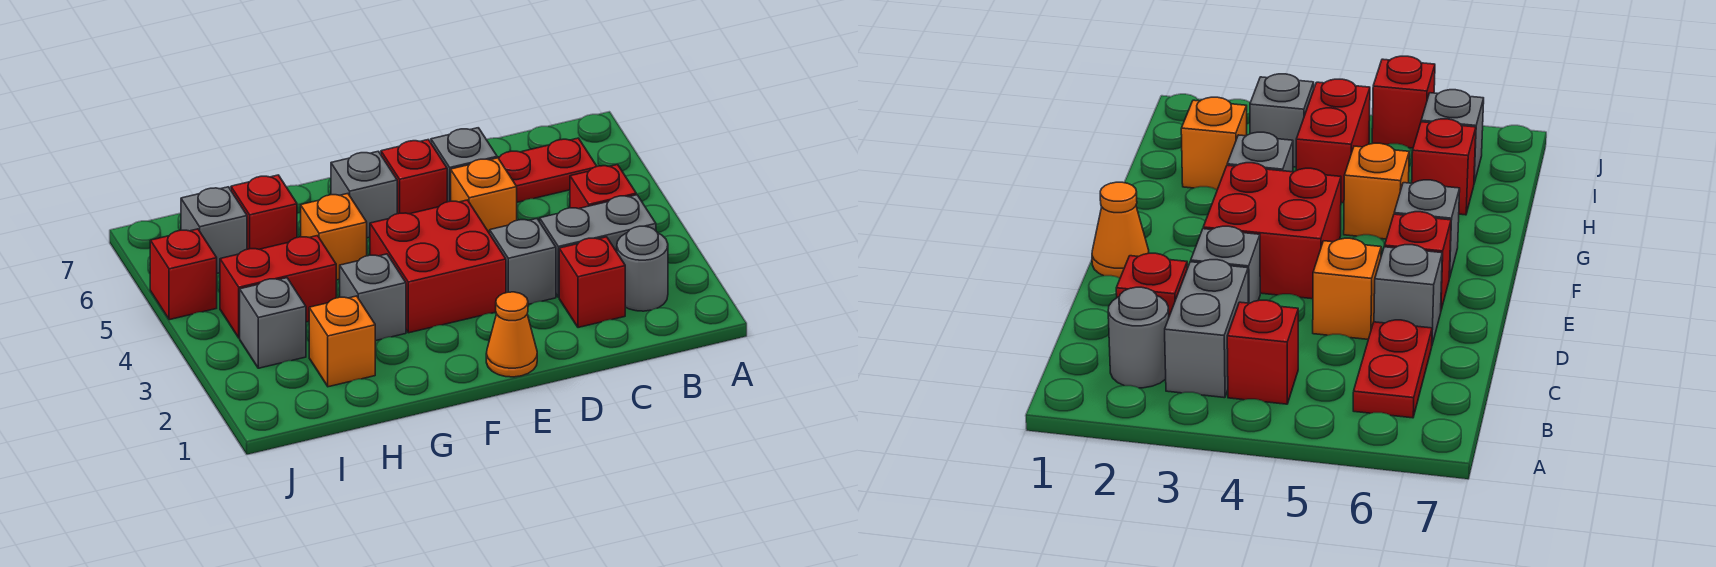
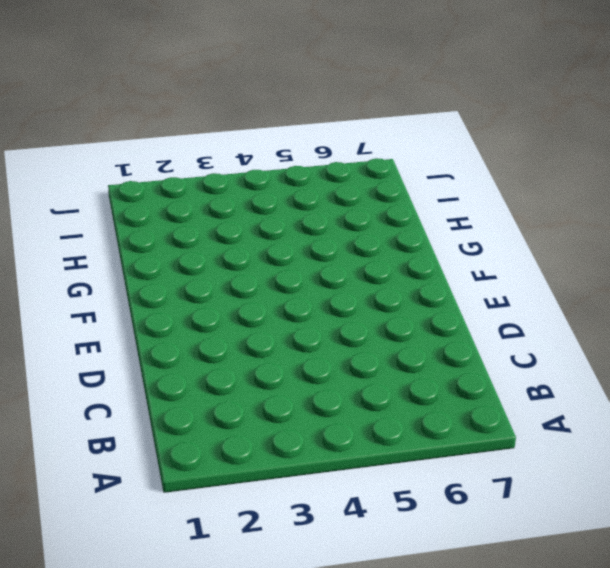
none -> grey round brick B2 level 1
none -> grey brick B3:C3 level 1
none -> red brick B4 level 1

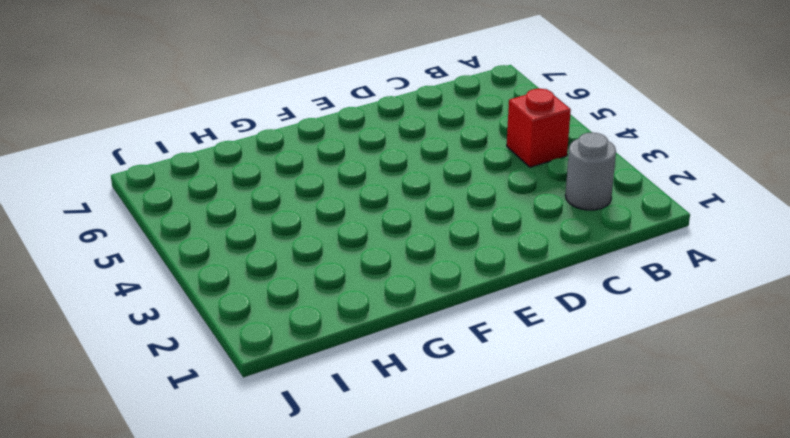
none -> grey brick B3:C3 level 1
none -> red plate B6:C6 level 1
none -> red brick C2 level 1

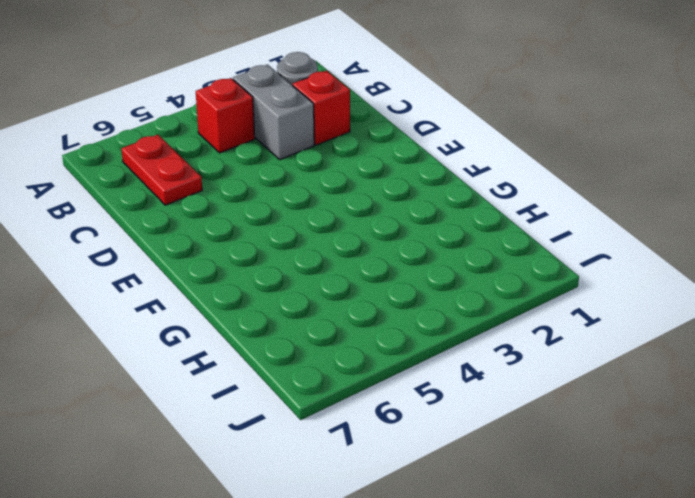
none -> grey brick D3 level 1
none -> orange brick D5 level 1
none -> grey brick D6 level 1

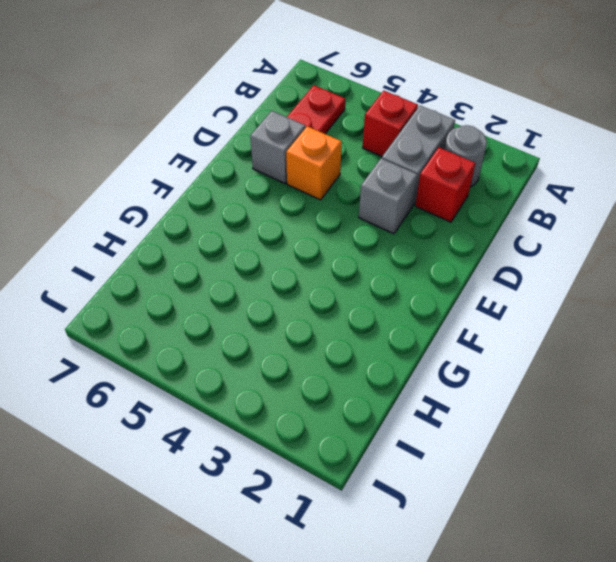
none -> orange cone E1 level 1
none -> red brick E3:F4 level 1
none -> red brick E6 level 1

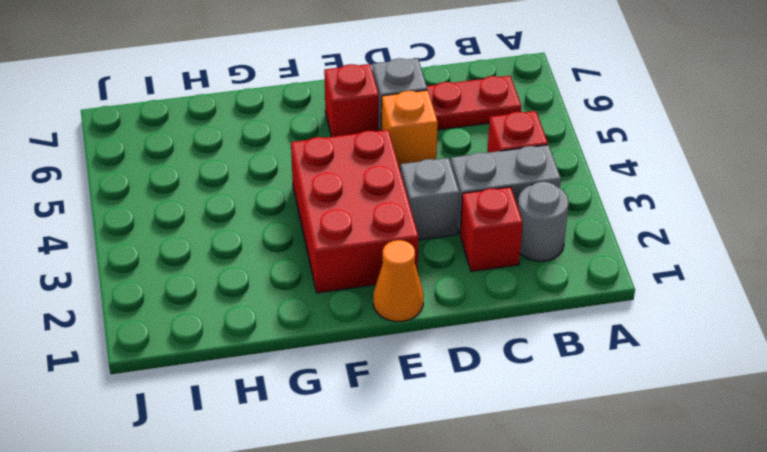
red brick E2:F4 level 1 -> red brick E3:F4 level 1
none -> grey brick F6 level 1
none -> grey brick G3 level 1
none -> orange brick G5 level 1

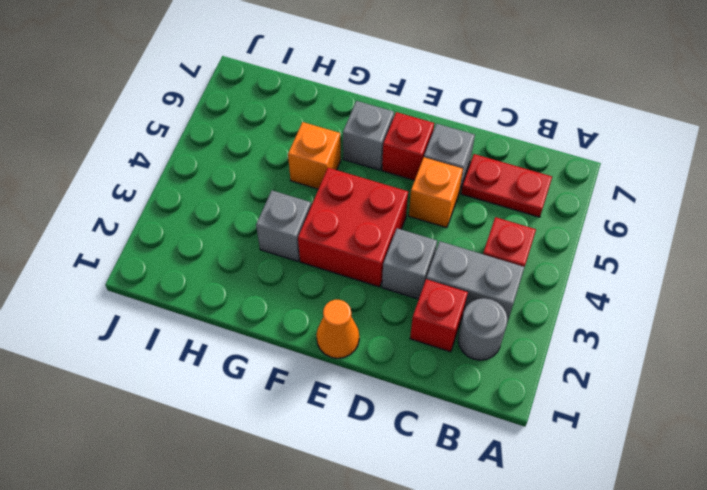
none -> orange brick H2 level 1
none -> red brick H4:I4 level 1
none -> red brick H6 level 1

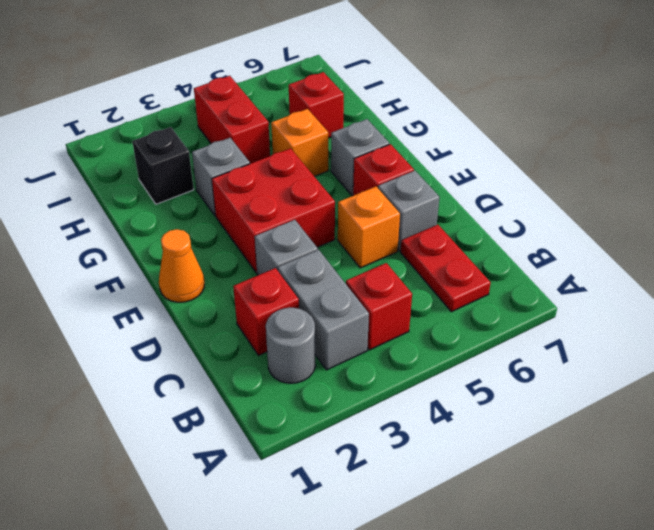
black brick H2 level 1 -> orange brick H2 level 1
none -> grey brick I3 level 1
none -> grey brick I6 level 1
none -> red brick J5 level 1

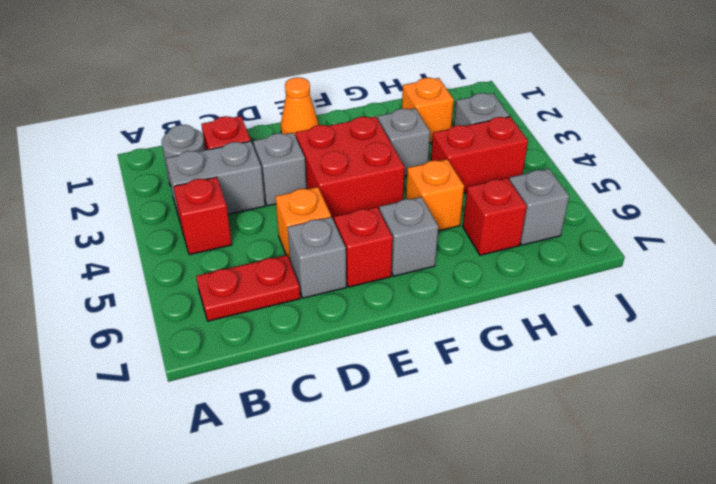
none -> red brick J5 level 1

